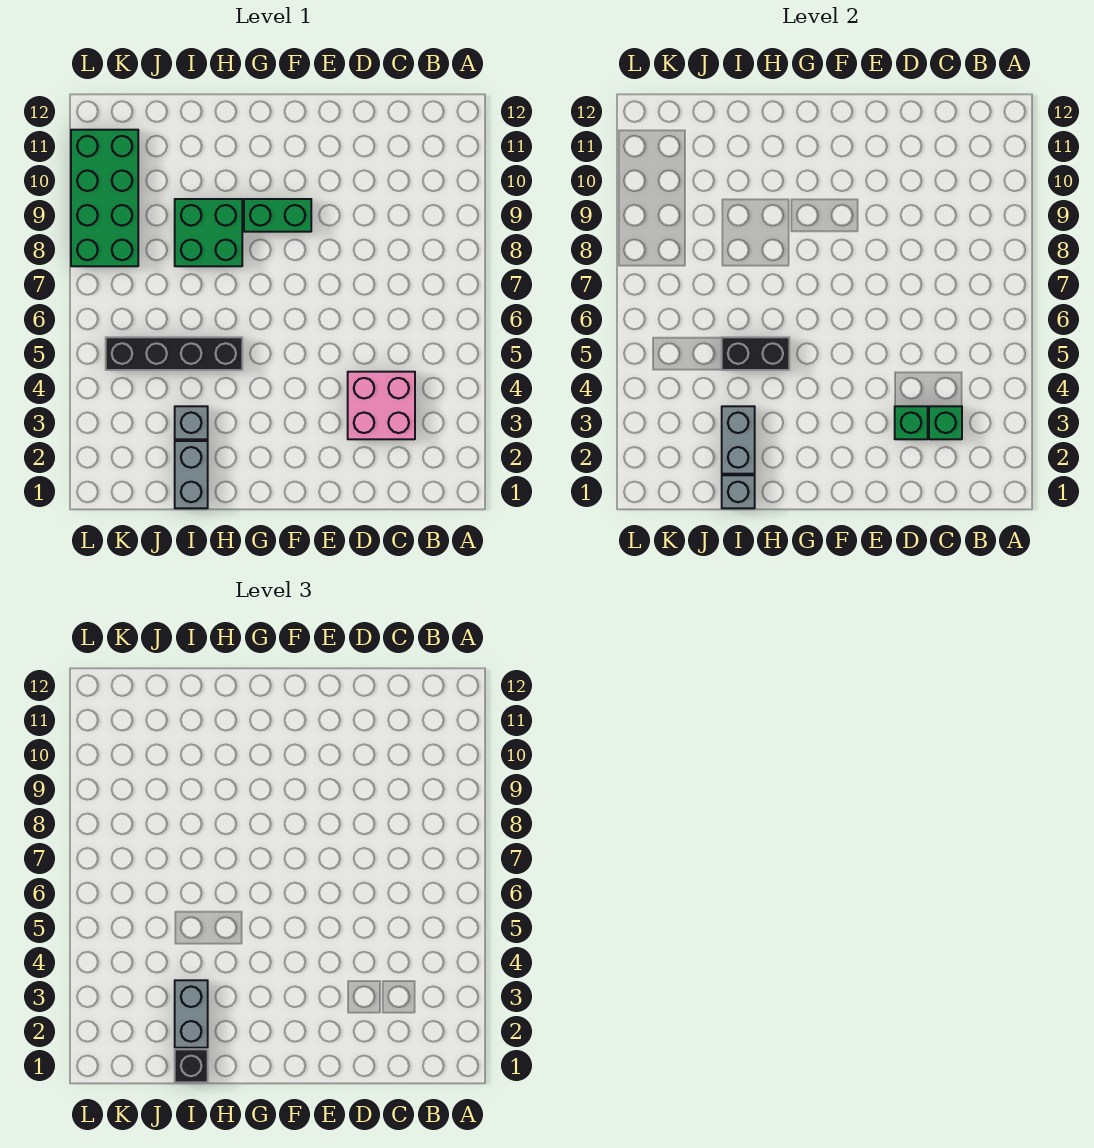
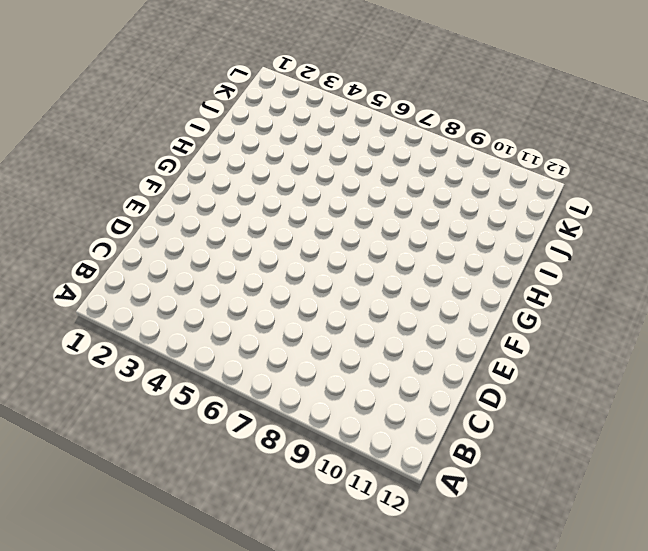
none -> pink brick C3:D4 level 1
none -> green brick F9:G9 level 1
none -> black brick H5:K5 level 1

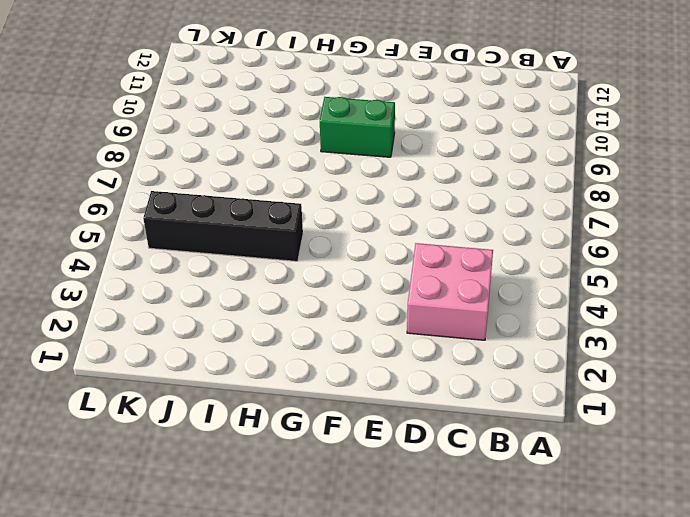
none -> green brick H8:I9 level 1
none -> grey brick I1:I2 level 1
none -> grey brick I3 level 1

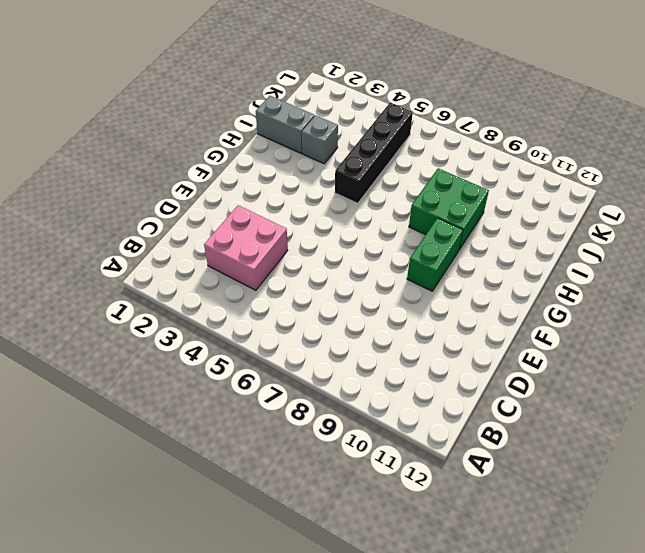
none -> green brick K8:L11 level 1
none -> green brick C3 level 2
none -> green brick D3 level 2

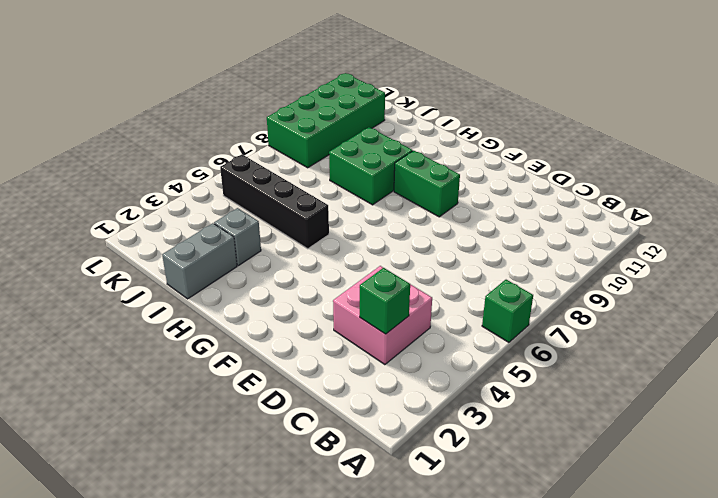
green brick A6 level 1 -> green brick D3 level 2
none -> black brick H5:I5 level 2
none -> grey brick I1 level 2
none -> grey brick I2:I3 level 2

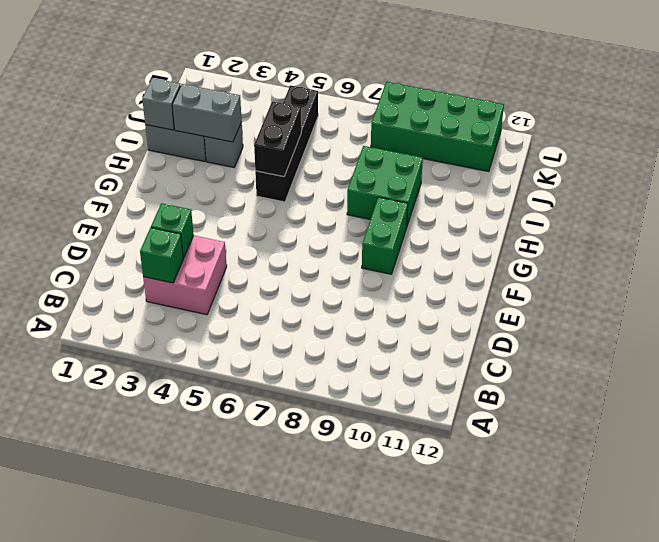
none -> black brick I1 level 3
none -> grey brick I2:I3 level 3

